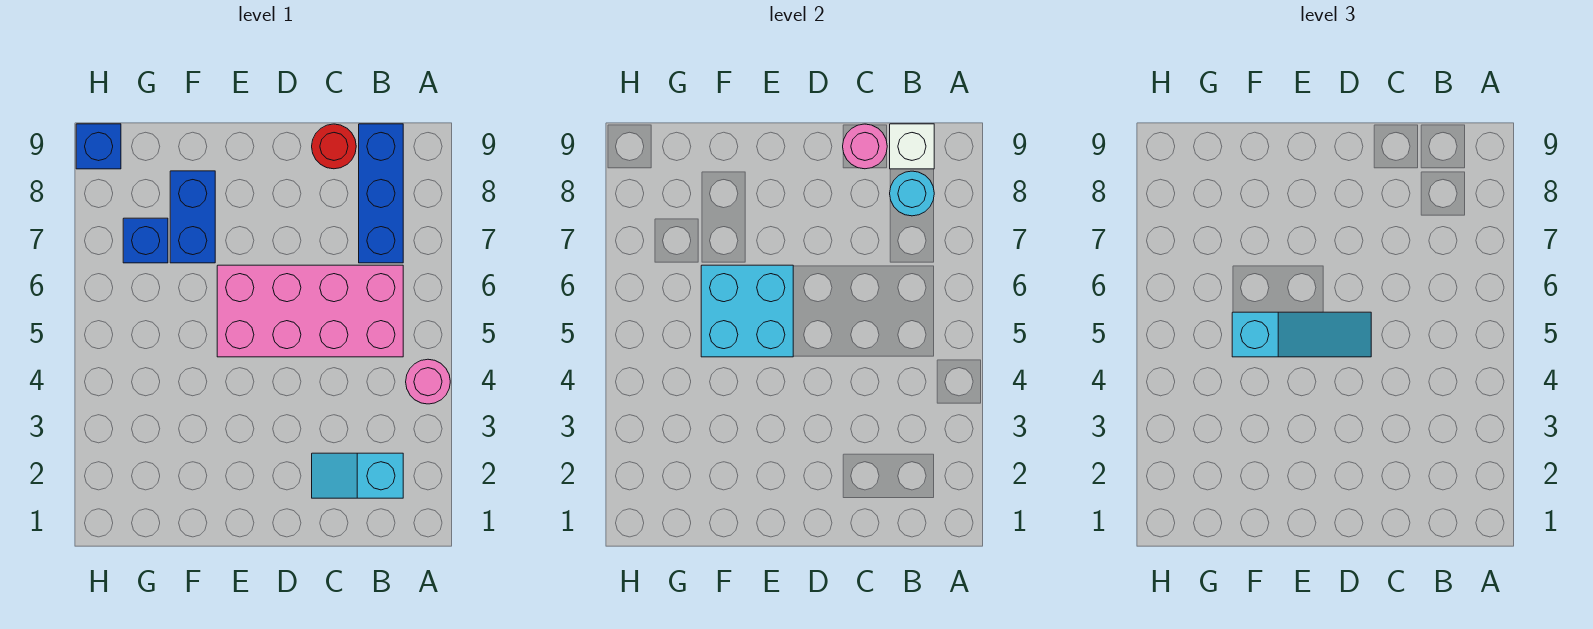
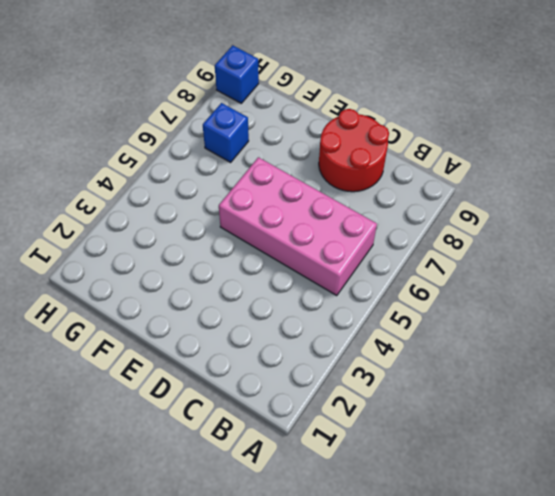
red round brick C8:D9 level 1 -> red round brick C9 level 1
none -> pink round brick A4 level 1
none -> cyan slope B2:C2 level 1 top B
none -> blue brick B7:B9 level 1

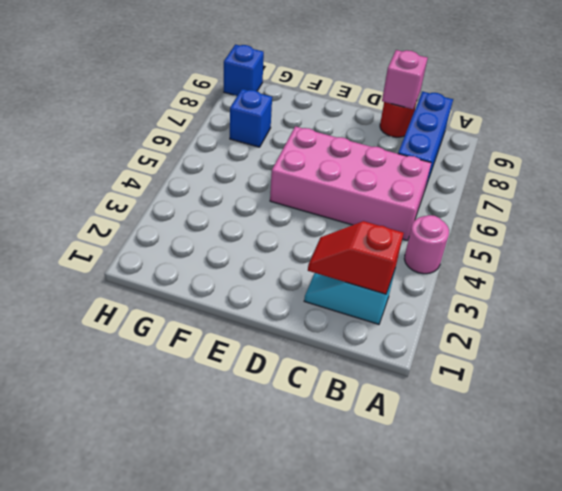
red slope B2:C2 level 2 top B -> none
pink brick C9 level 2 -> pink round brick C9 level 2
none -> blue brick F7:F8 level 1
none -> cyan round brick B8 level 2
none -> white brick B9 level 2

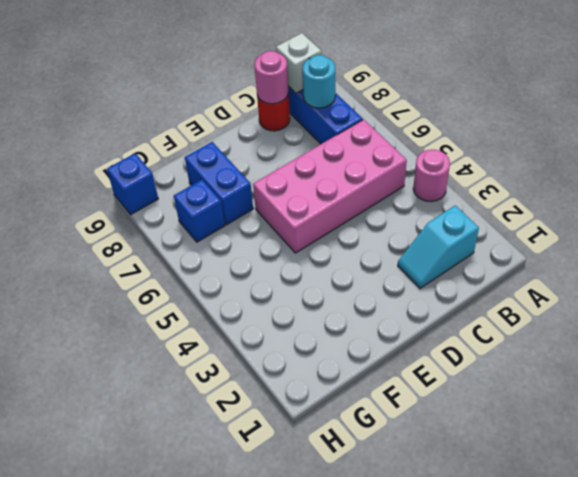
none -> cyan brick E5:F6 level 2
none -> cyan slope D5:F5 level 3 top F

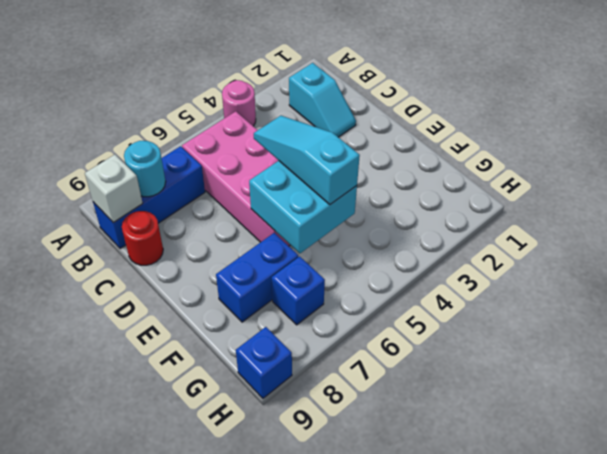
none -> pink round brick C9 level 2

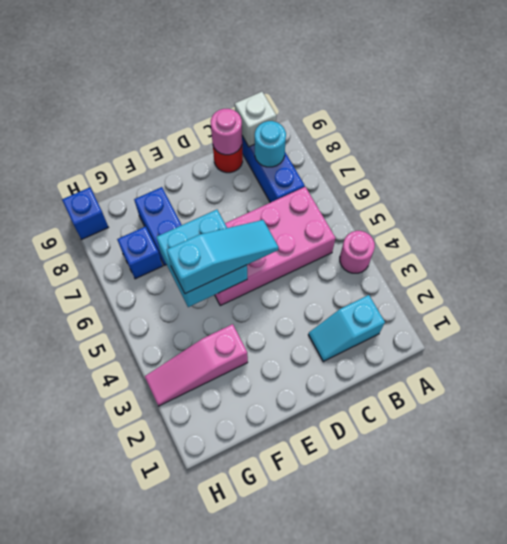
pink slope F3:H3 level 1 top F -> none

